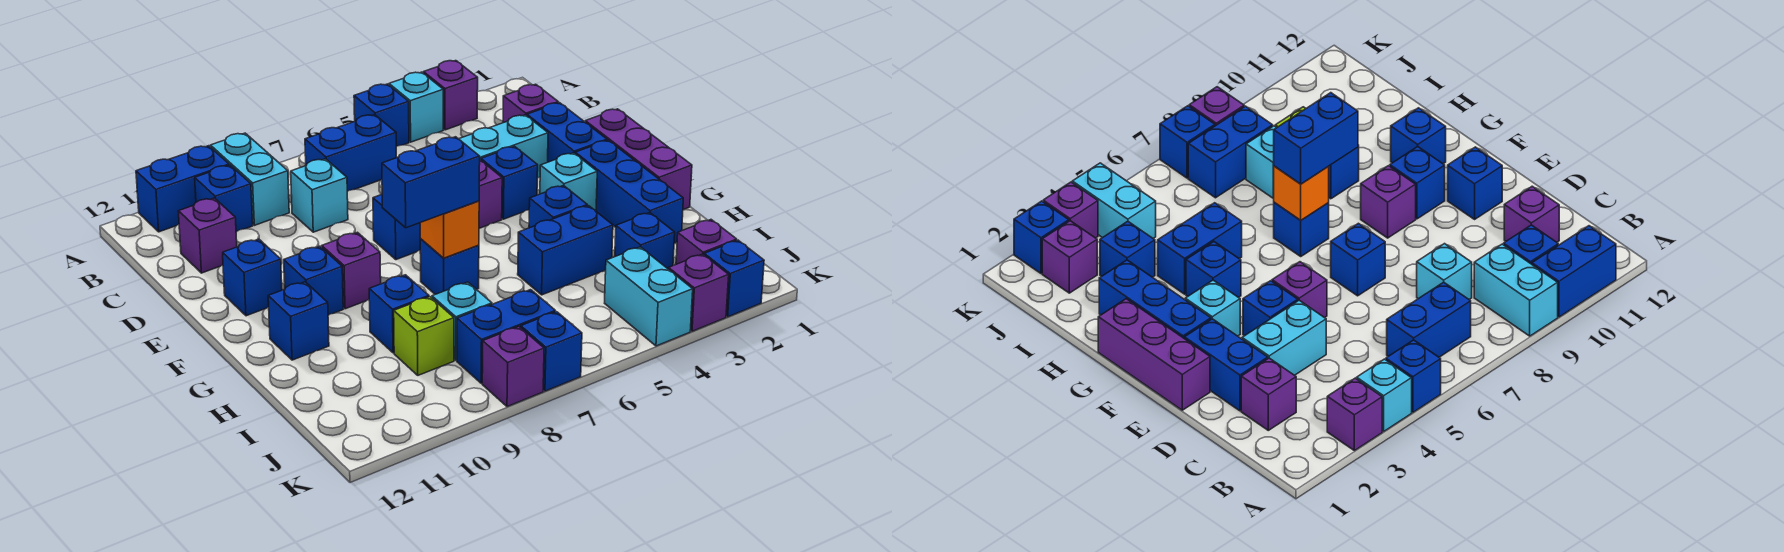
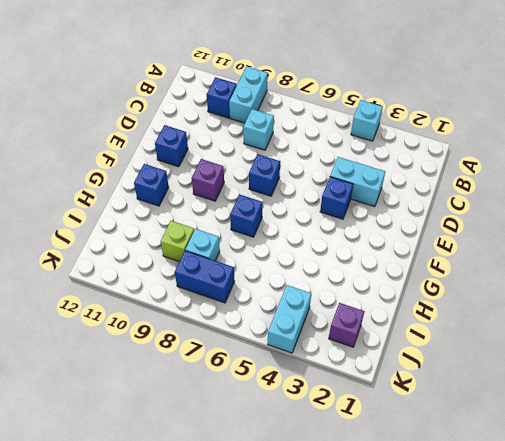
none -> purple brick A3 level 1
none -> blue brick A5 level 1
none -> blue brick A10:A11 level 1
none -> blue brick B6:B7 level 1

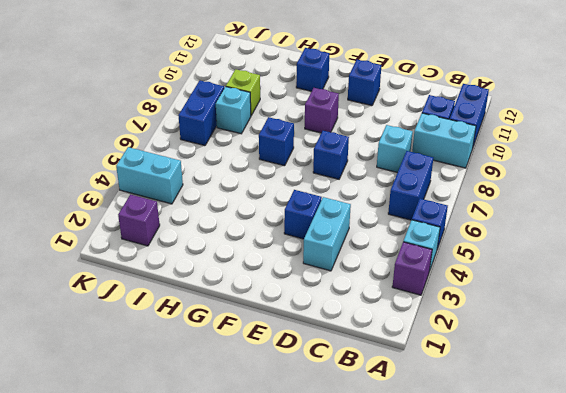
none -> purple brick C2 level 1
none -> purple brick C11 level 1
none -> blue brick D2:E2 level 1
none -> purple brick E1:G1 level 1

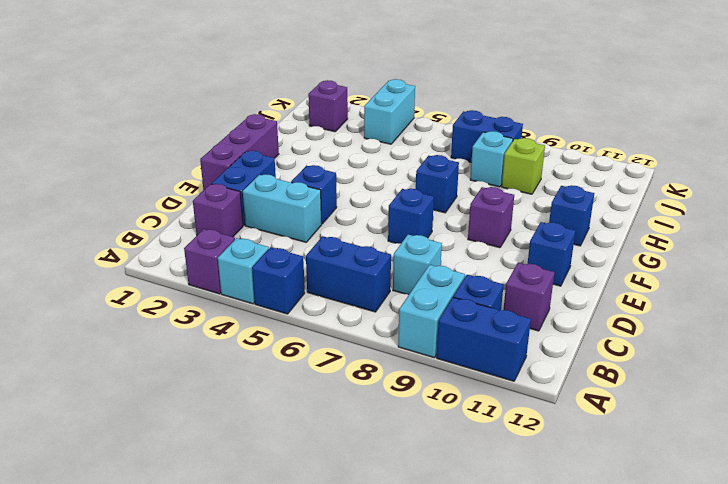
none -> purple brick E5 level 1
none -> blue brick F2:H2 level 1
none -> cyan brick F3 level 1
none -> blue brick F10 level 1

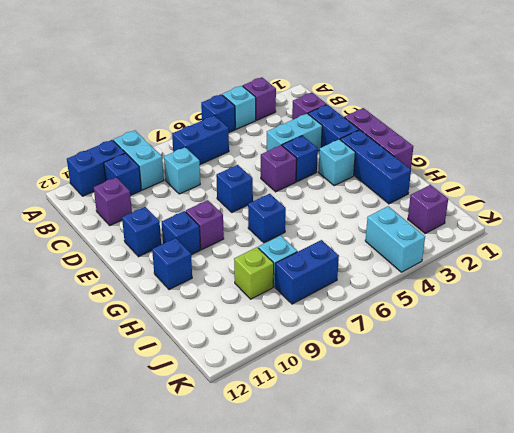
none -> blue brick G4 level 1
none -> blue brick H4:H5 level 1
none -> blue brick H9 level 1
none -> blue brick I3 level 1

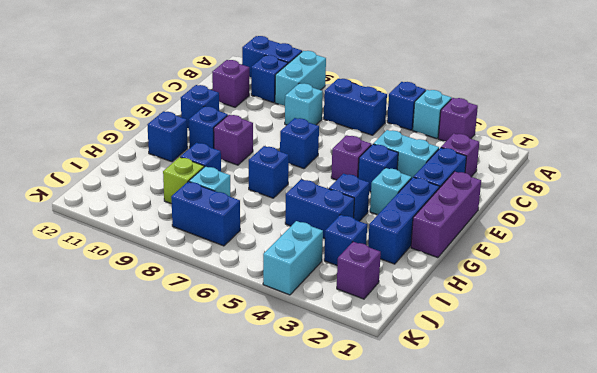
none -> blue brick K2 level 1
none -> purple brick K3 level 1
none -> blue brick K7 level 1
none -> purple brick K8 level 1

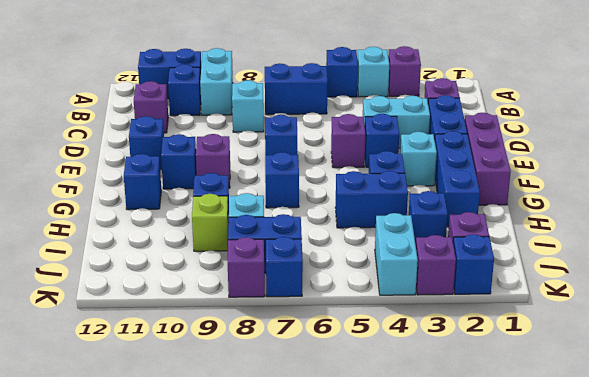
none -> orange brick G7 level 2
none -> blue brick G7:G8 level 3

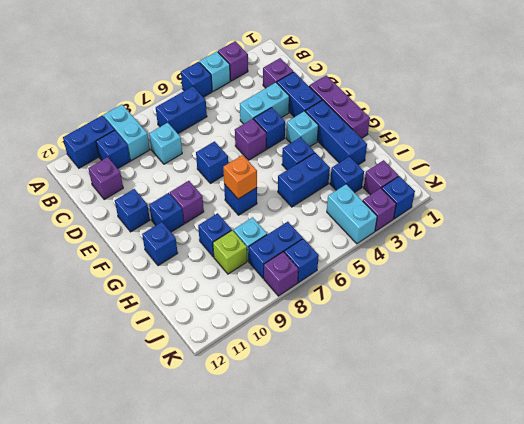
none -> blue brick G7:G8 level 3

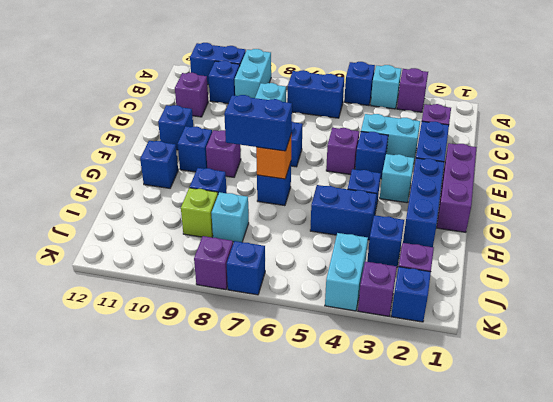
none -> blue brick J7:J8 level 1

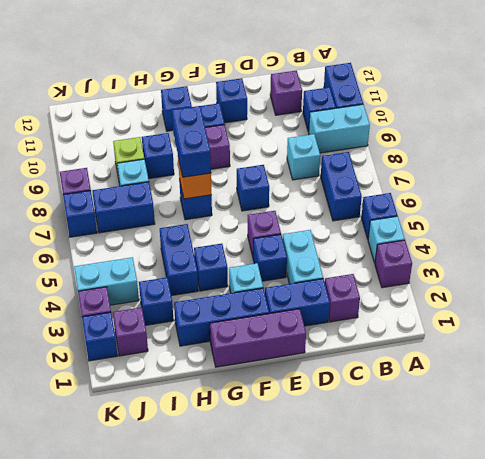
blue brick I7:J7 level 1 -> blue brick J7:J8 level 1

